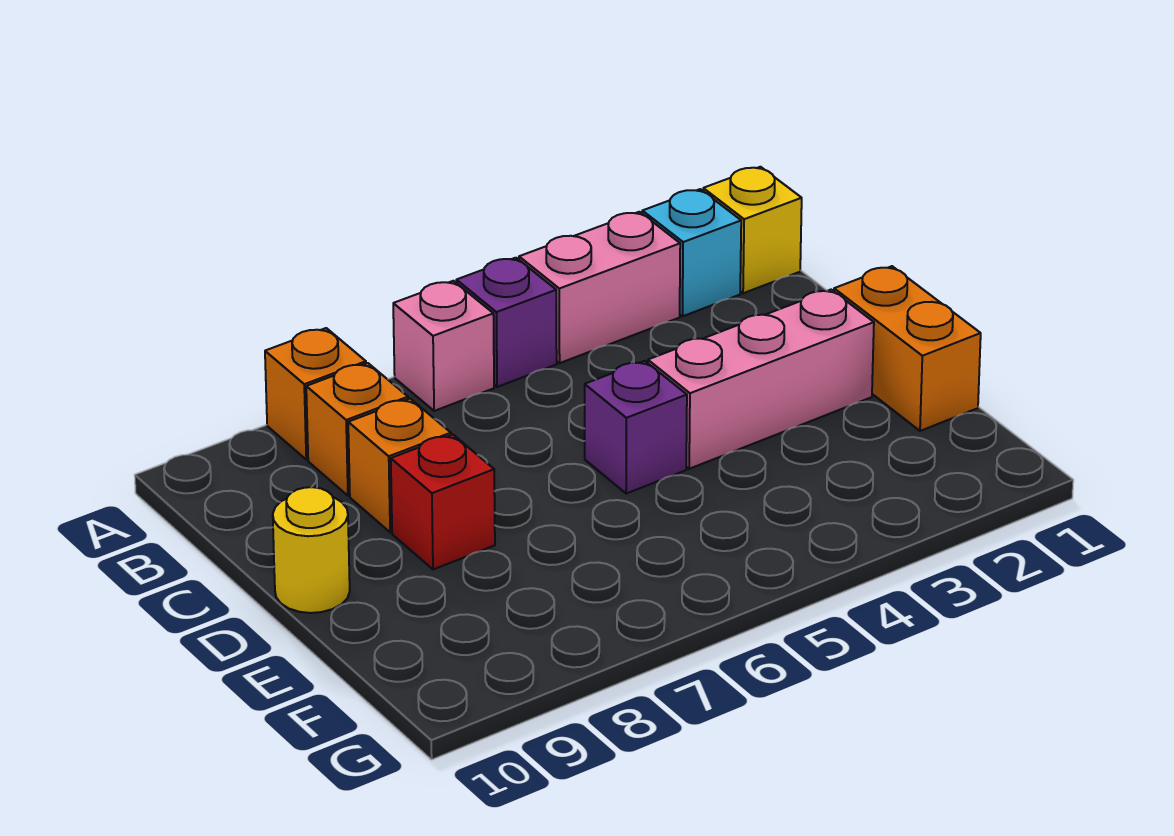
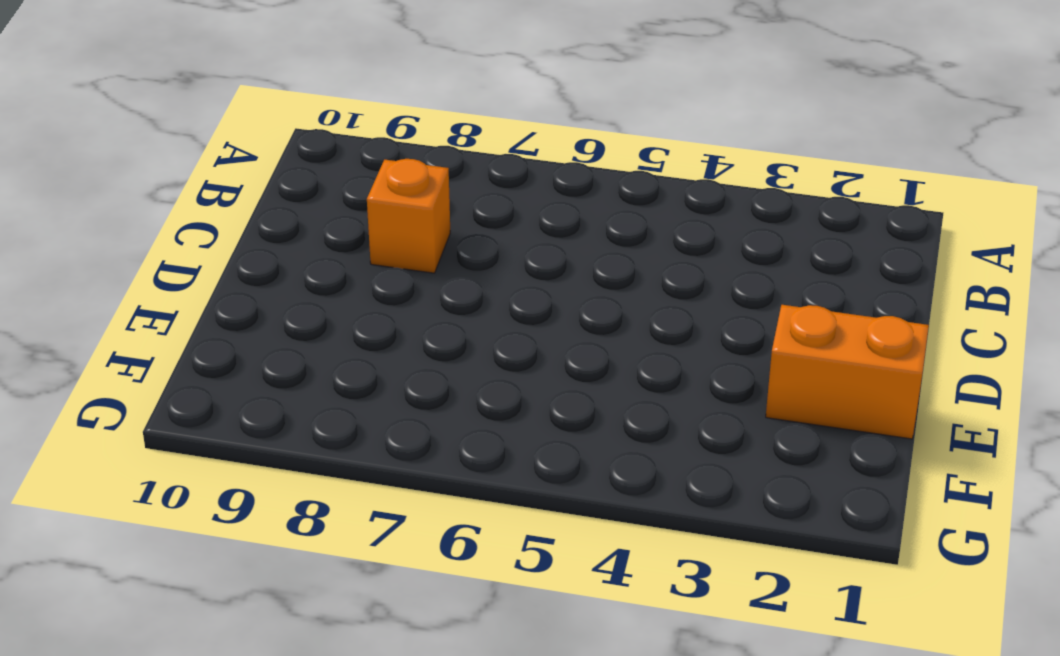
orange brick E1:E2 level 1 -> orange brick D1:E1 level 1
none -> yellow brick A1 level 1
none -> cyan brick A2 level 1
none -> pink brick A3:A4 level 1

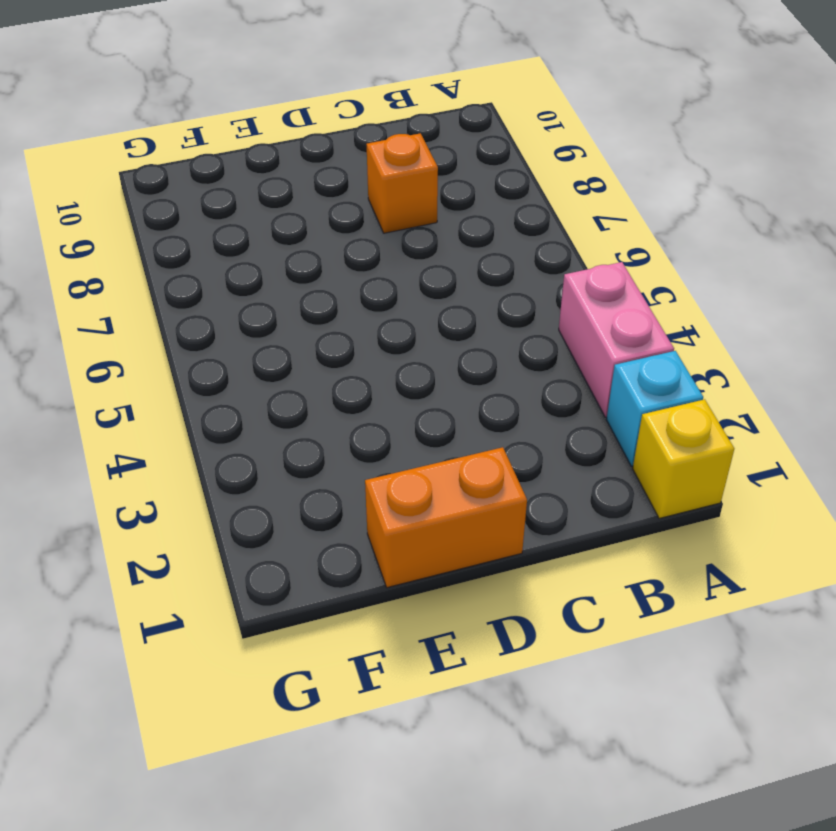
none -> purple brick A5 level 1
none -> pink brick A6 level 1
none -> orange brick A8 level 1

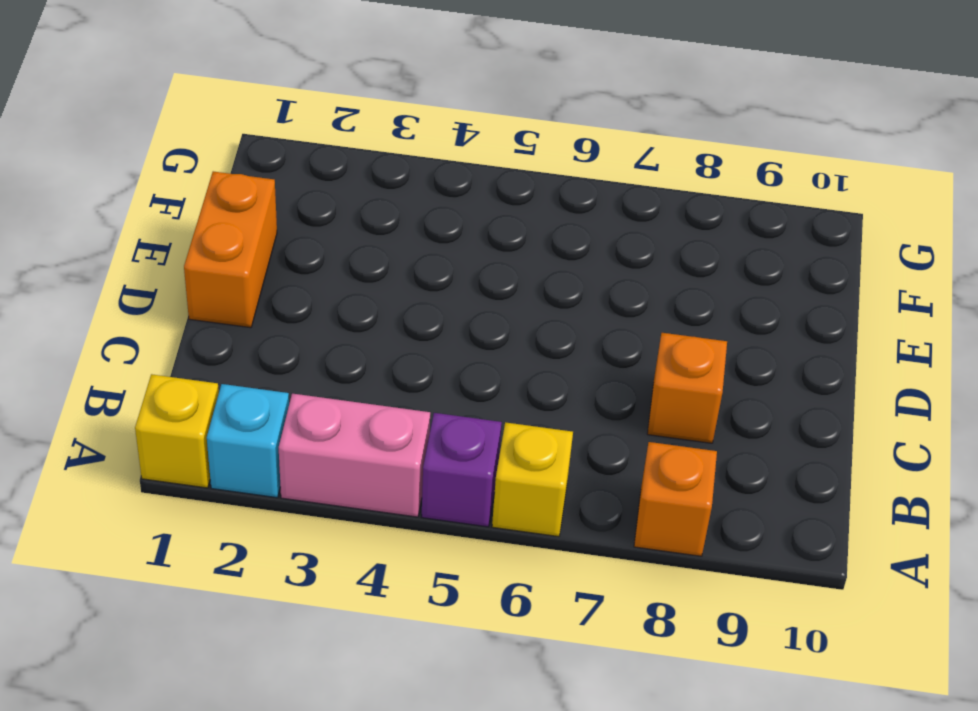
yellow brick A6 level 1 -> pink brick A6 level 1
none -> orange brick B8 level 1
none -> pink brick D2:D4 level 1
none -> purple brick D5 level 1

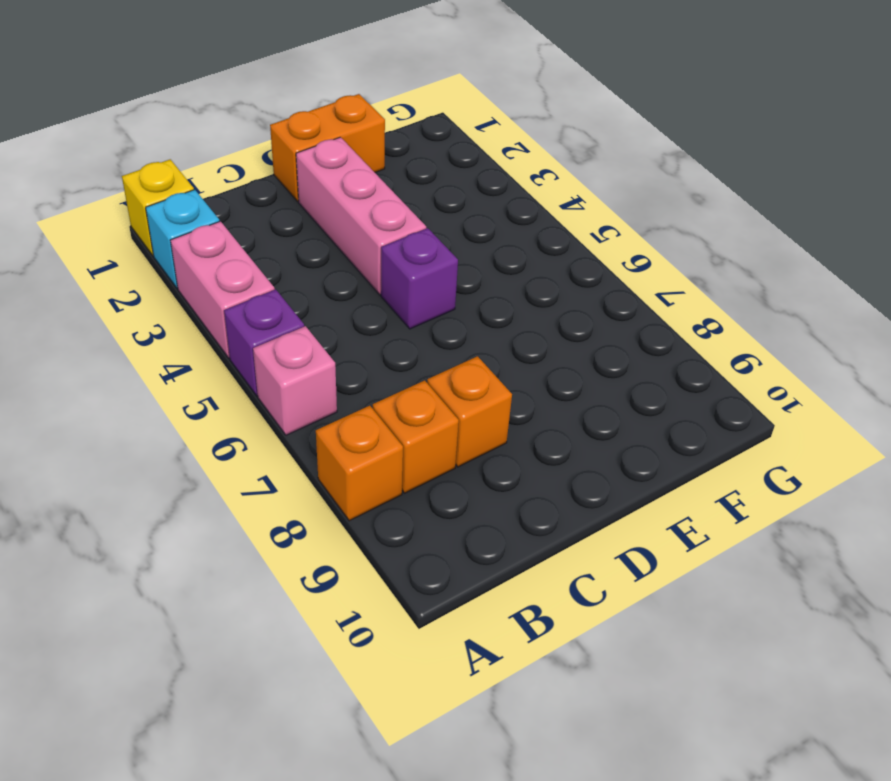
none -> red brick D8 level 1
none -> yellow round brick D10 level 1

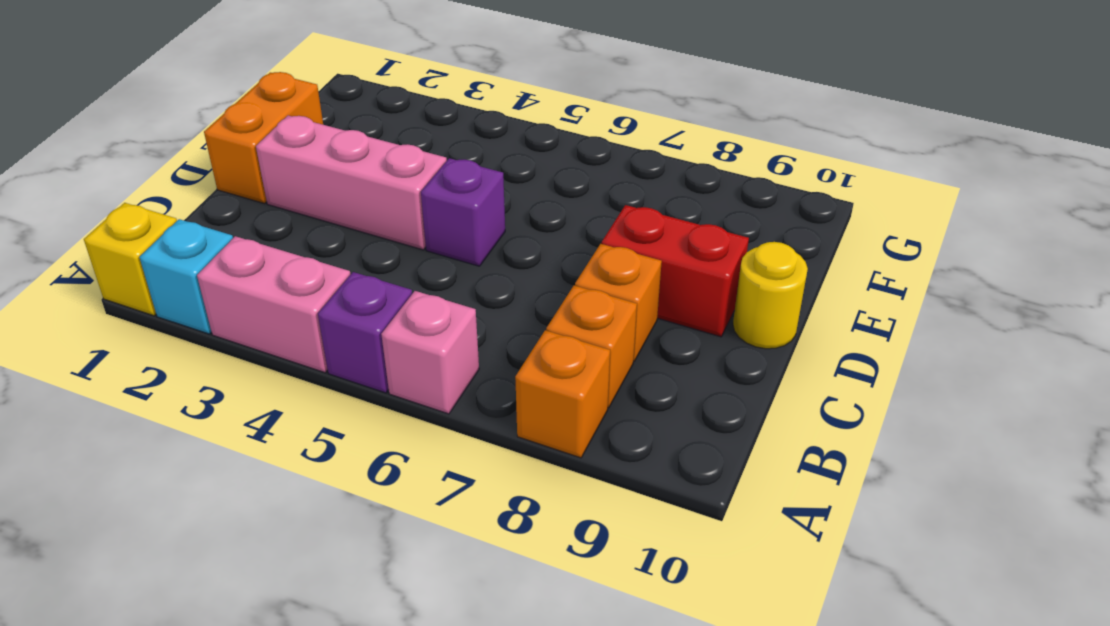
red brick D8:D9 level 1 -> red brick D8 level 1

